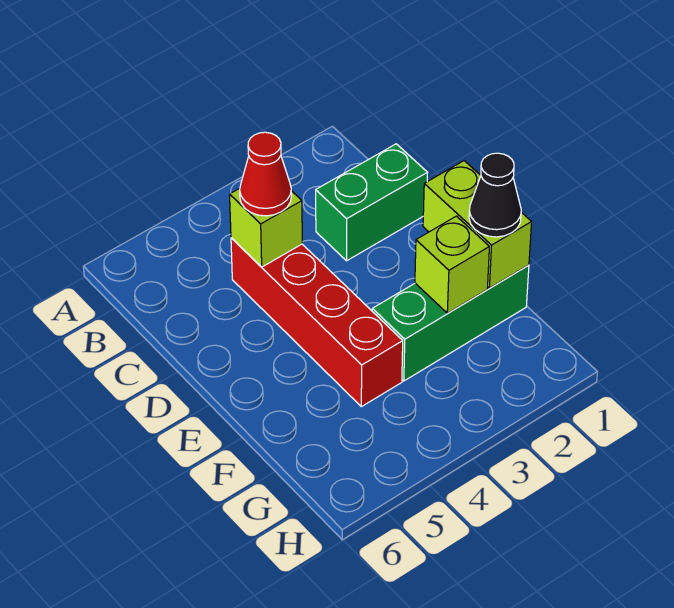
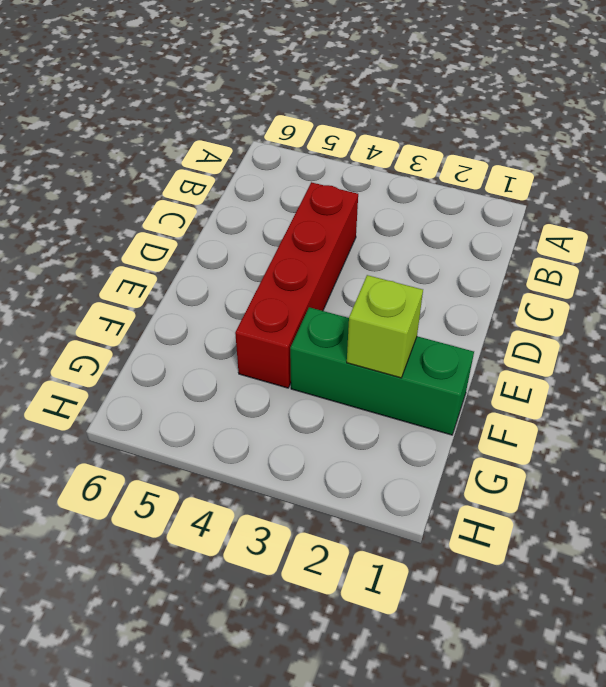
none -> green brick C1:C2 level 1
none -> lime brick C4 level 2

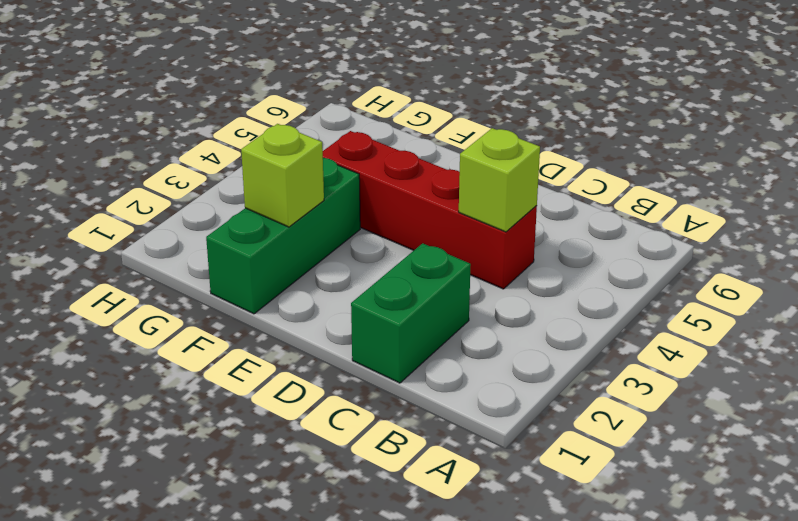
none -> lime brick E1:F1 level 2
none -> red cone C4 level 3

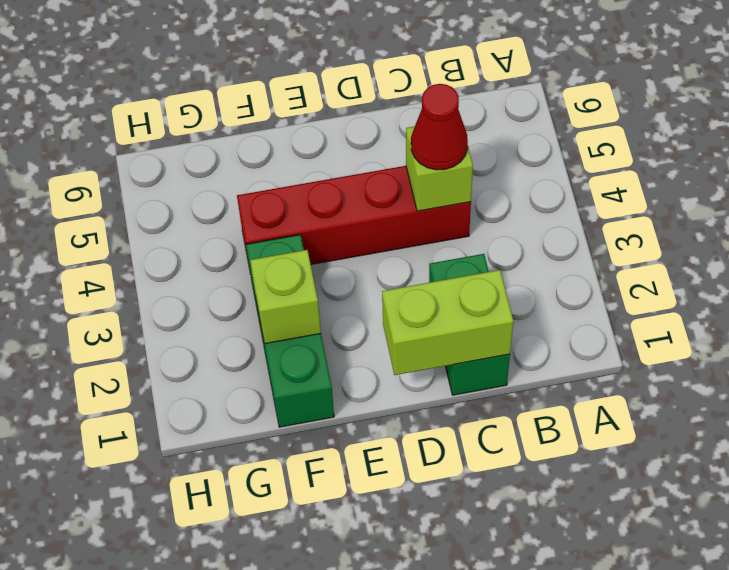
lime brick C1:D1 level 2 -> lime brick E1:F1 level 2
none -> black cone F1 level 3

